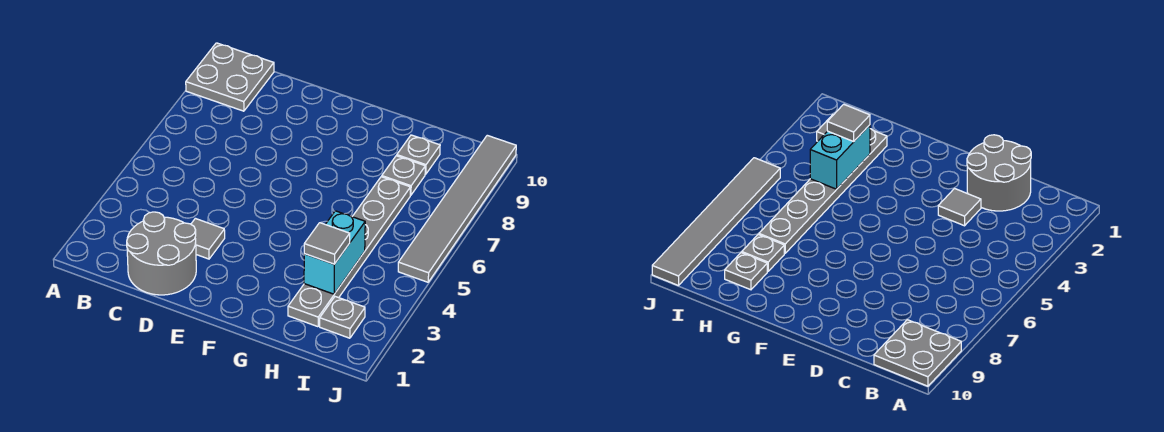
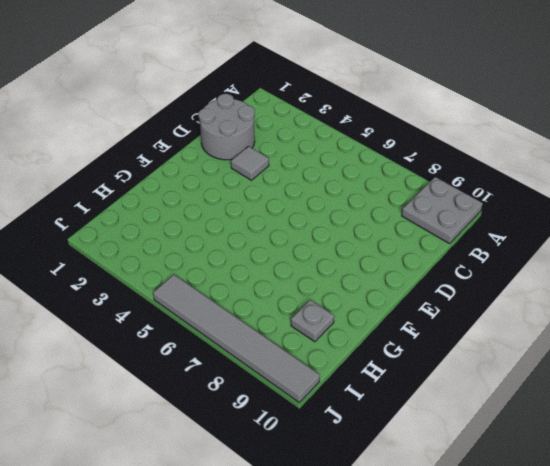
none -> grey plate H2:H7 level 1
none -> grey plate H8 level 1

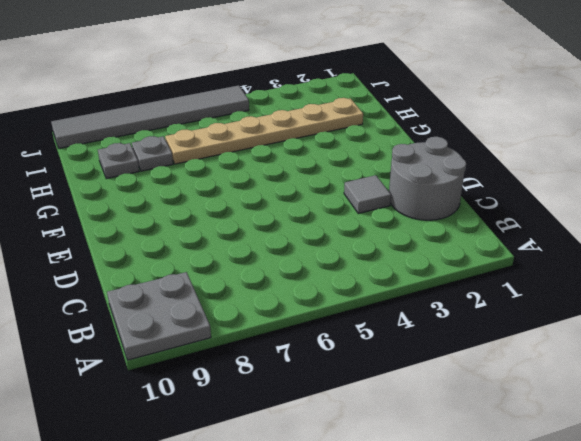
tan plate H2:H7 level 1 -> grey plate H2:H7 level 1
none -> grey plate I2 level 1
none -> cyan brick H3:H4 level 2

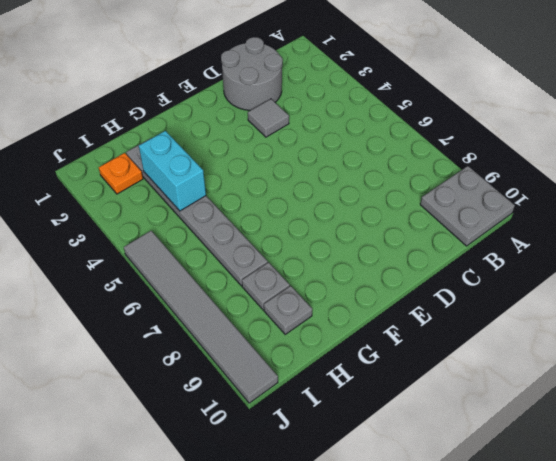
orange plate I2 level 1 -> grey plate I2 level 1
none -> grey tile H3 level 3

